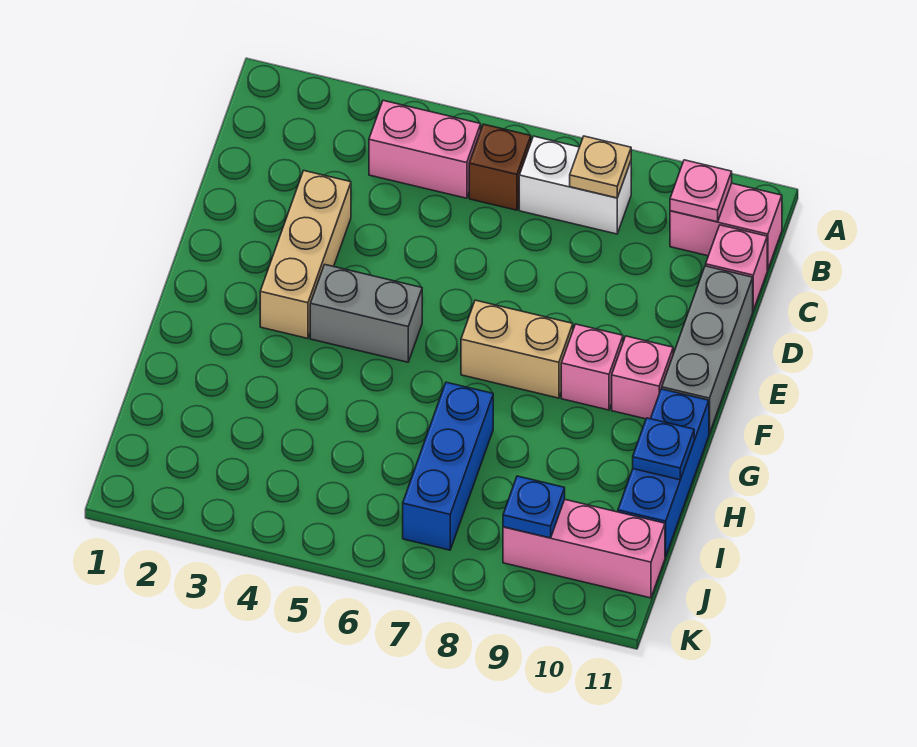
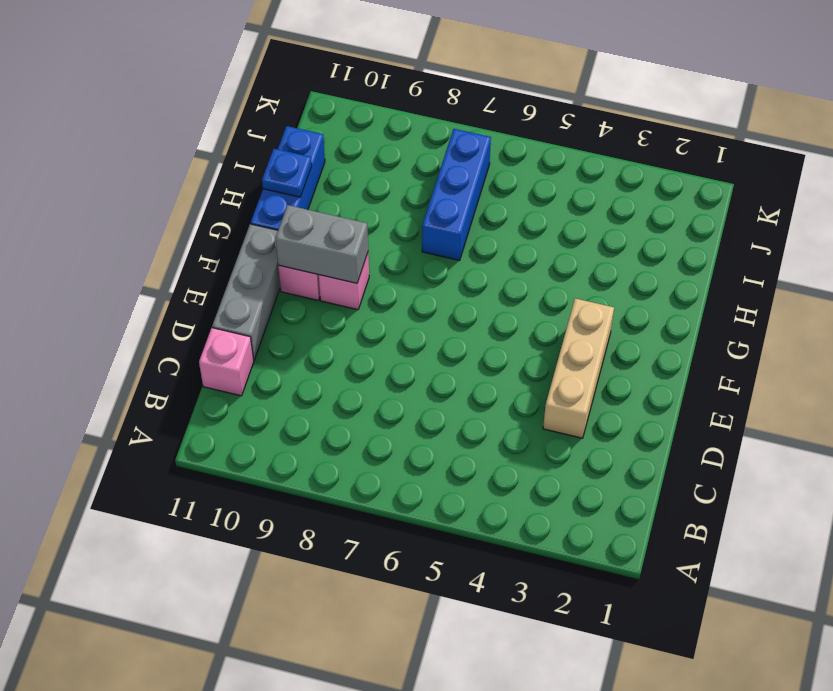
grey brick F9:F10 level 2 -> grey brick F4:F5 level 1
none -> pink brick B4:B5 level 1
none -> brown brick B6 level 1
none -> white brick B7:B8 level 1

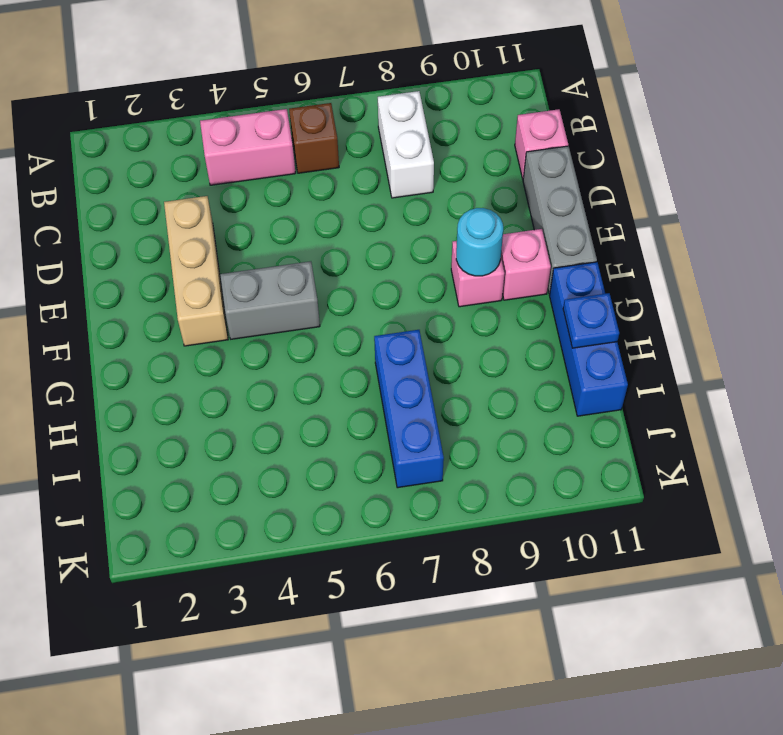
white brick B8:C8 level 1 -> white brick B7:B8 level 1
cyan round brick F9 level 2 -> none
none -> pink brick B10:B11 level 1
none -> tan brick F7:F8 level 1
none -> pink brick J9:J11 level 1

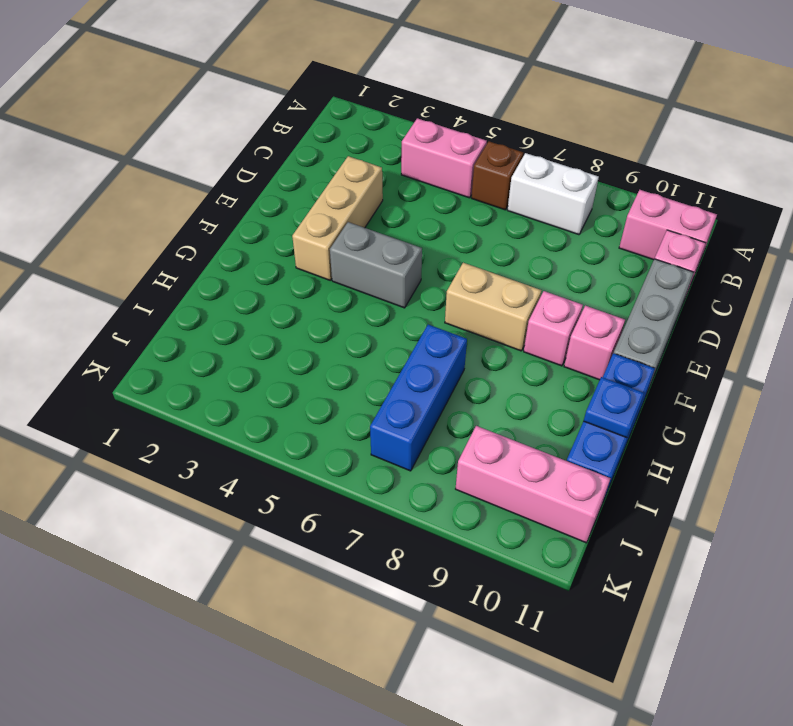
none -> tan plate B8 level 2
none -> pink plate B10 level 2
none -> blue plate J9 level 2

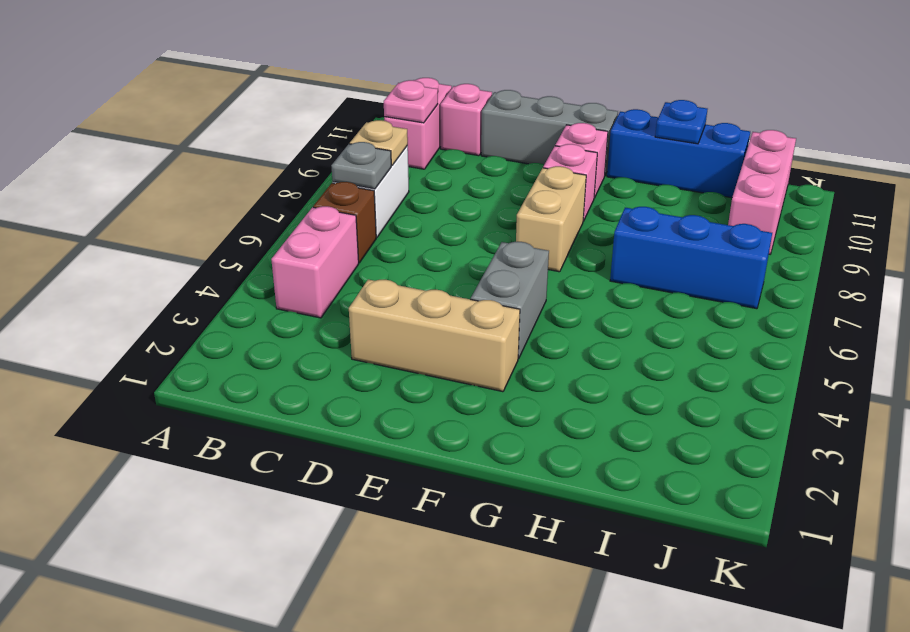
grey plate B7 level 2 -> none
none -> blue plate J9 level 2

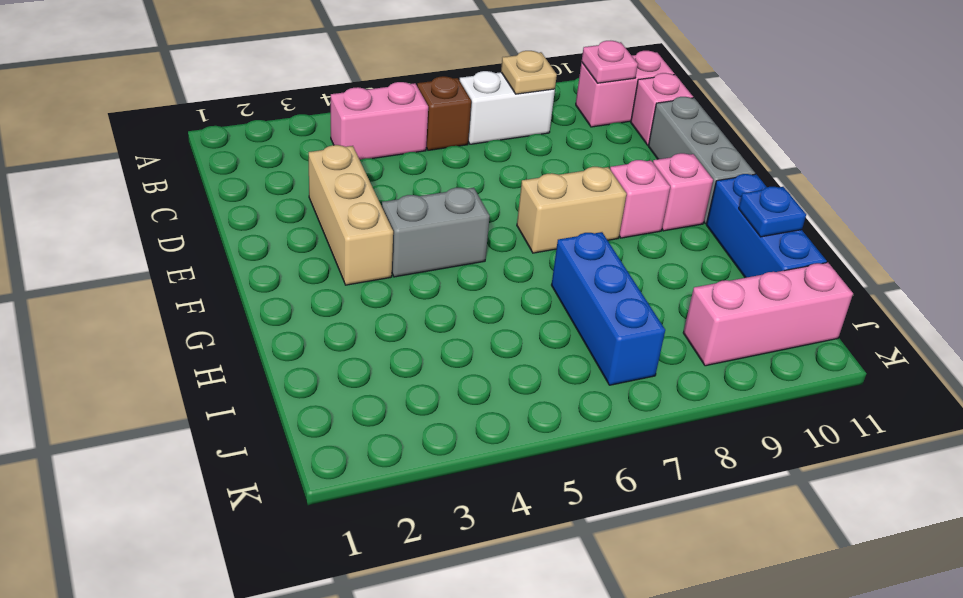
none -> blue plate J9 level 2

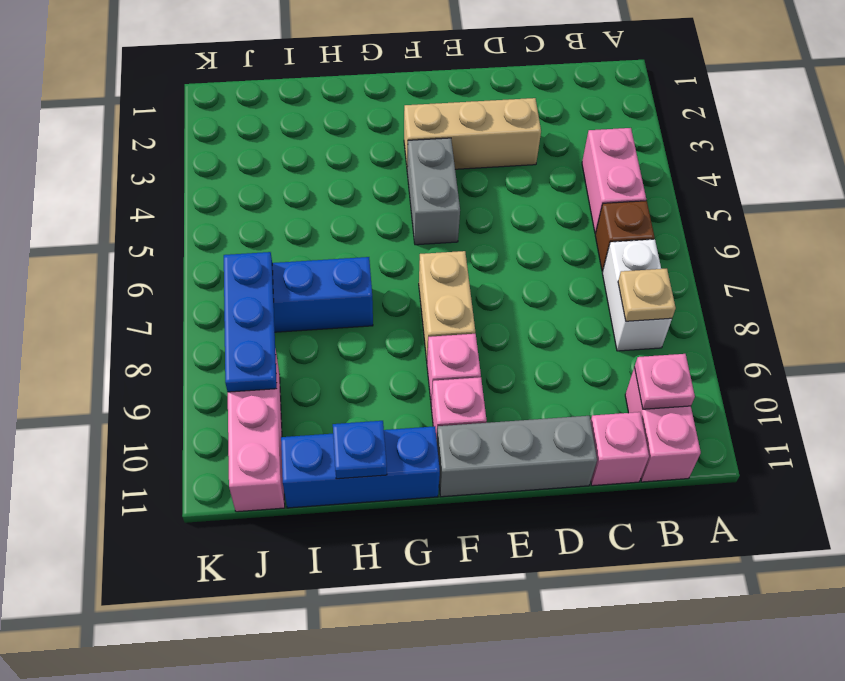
blue plate J7:J9 level 2 -> blue plate J9 level 2

